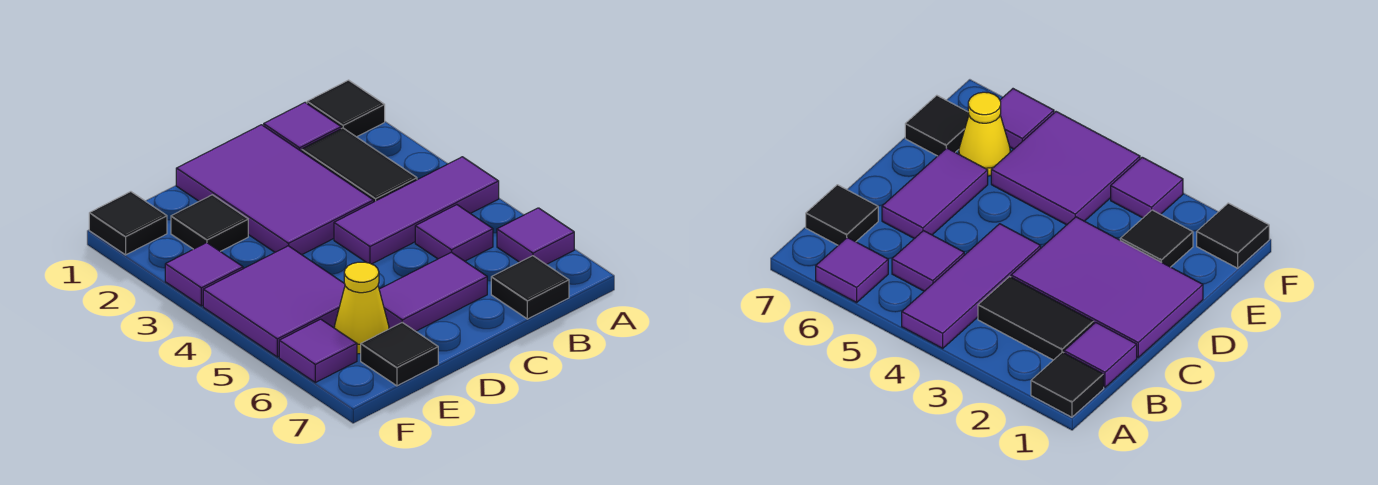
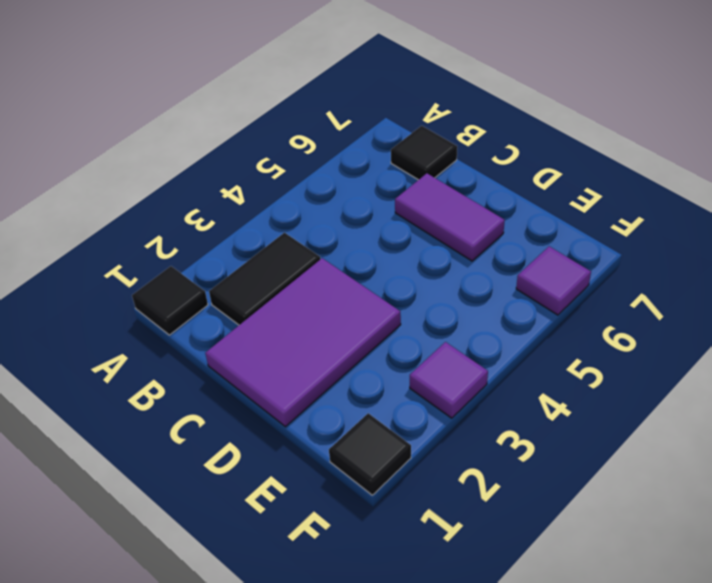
none -> purple tile A4:C4 level 1
none -> purple tile A6 level 1
none -> purple tile B1 level 1

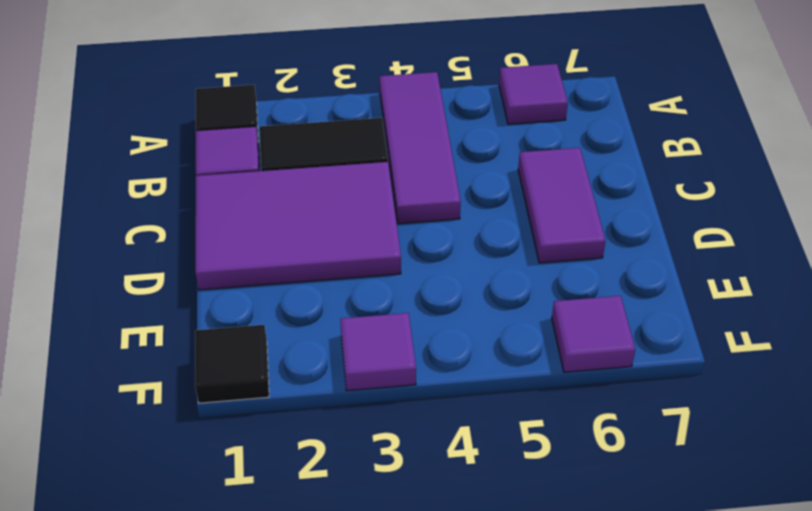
none -> purple tile B5 level 1
none -> black tile B7 level 1
none -> black tile E2 level 1

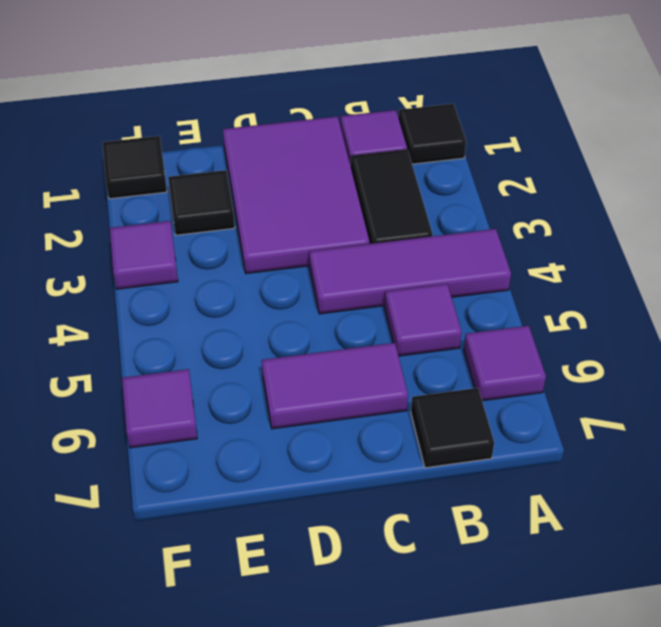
none -> purple tile E4:F5 level 1
none -> yellow cone E6 level 1
none -> black tile E7 level 1

